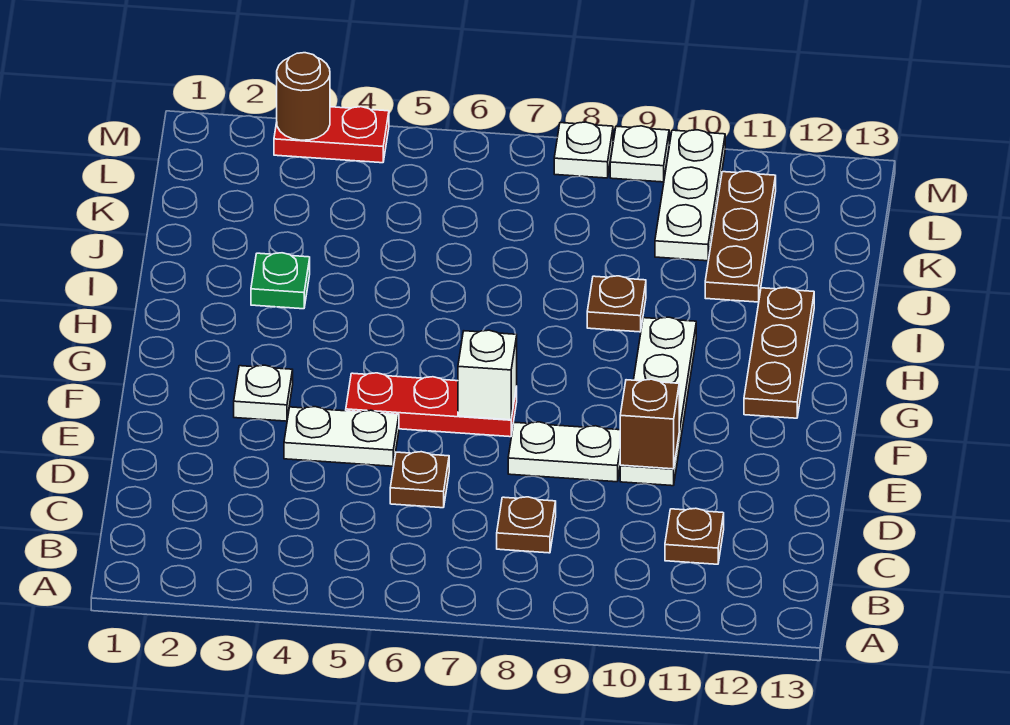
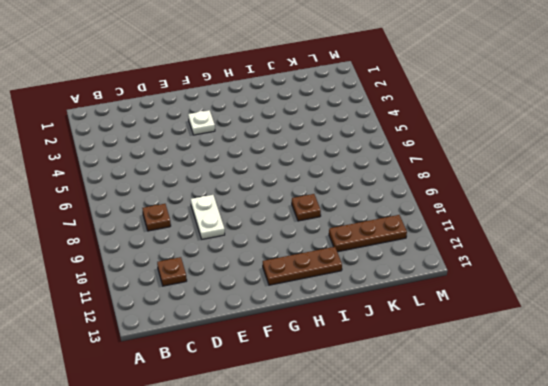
none -> brown plate D6 level 1
none -> white plate E4:E5 level 1
none -> white plate E10:H10 level 1

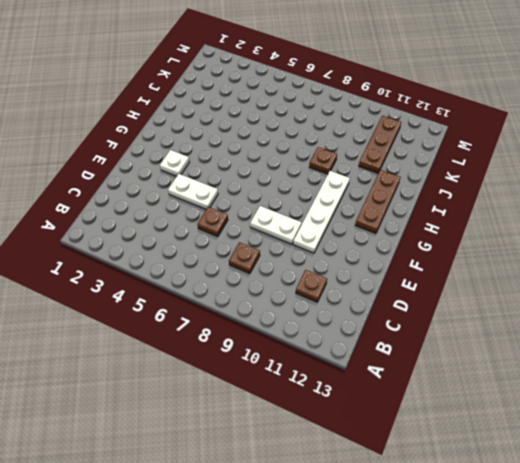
none -> red plate F5:F7 level 1
none -> green plate I3 level 1
none -> white plate K10:M10 level 1

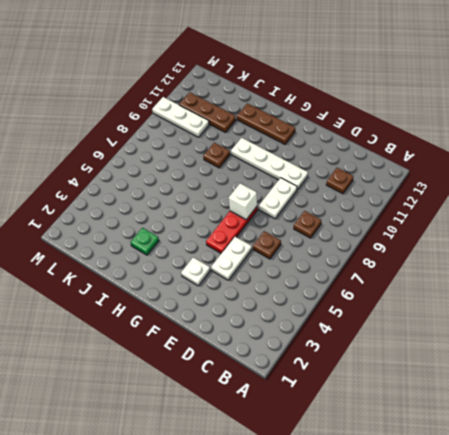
none -> red plate M3:M4 level 1
none -> white plate M8 level 1
none -> white plate M9 level 1

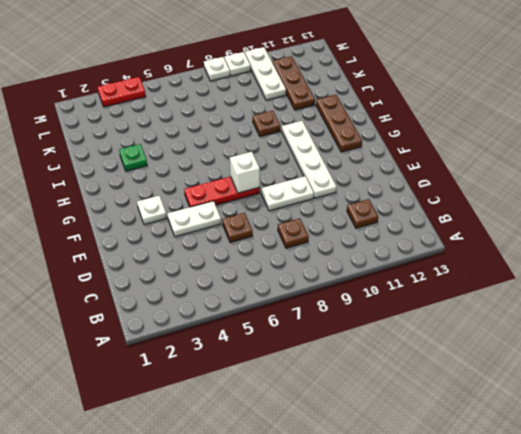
none -> brown brick E10 level 2
none -> brown round brick M3 level 2

